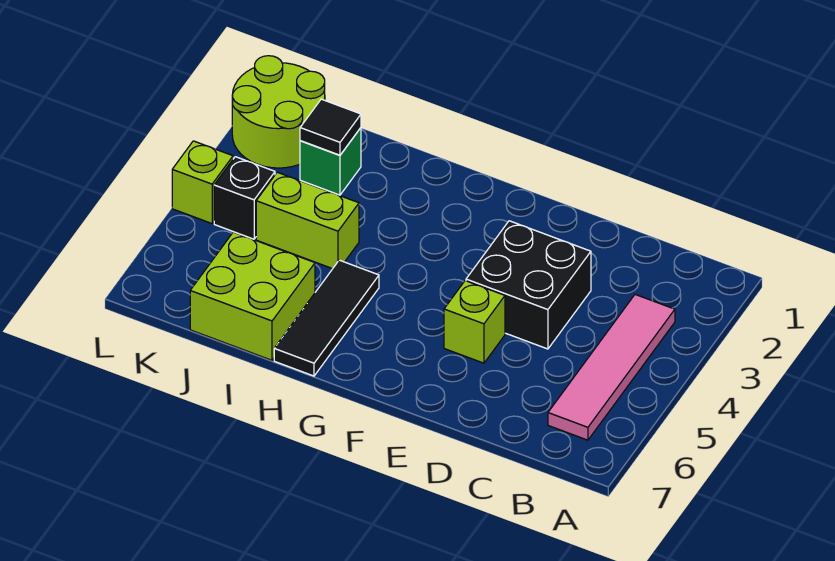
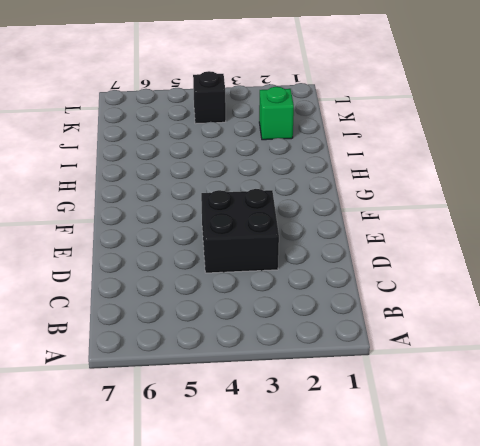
none -> pink tile B3:B6 level 1
none -> lime brick E5 level 1

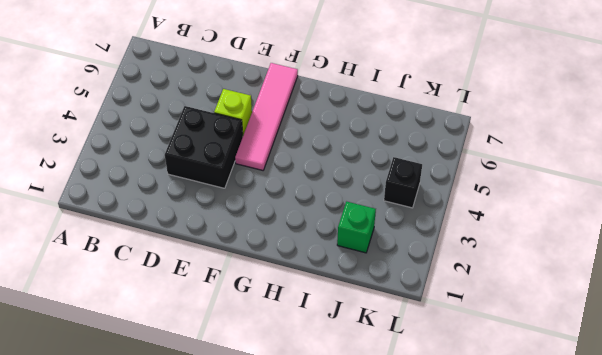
pink tile F4:F7 level 1 -> pink tile B3:B6 level 1
none -> black tile H5:H7 level 1
none -> lime brick I4:J4 level 1

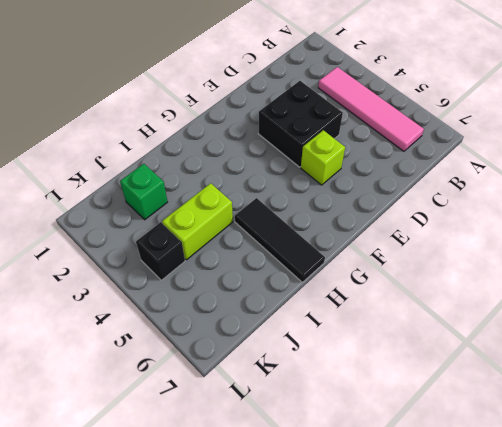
none -> lime brick I6:J7 level 1
none -> lime round brick K1:L2 level 1

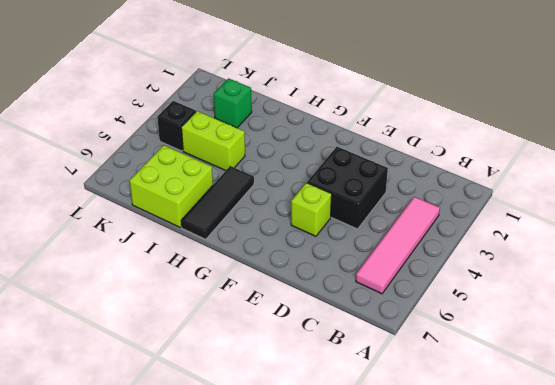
none -> lime round brick K1:L2 level 1
none -> lime brick L4 level 1

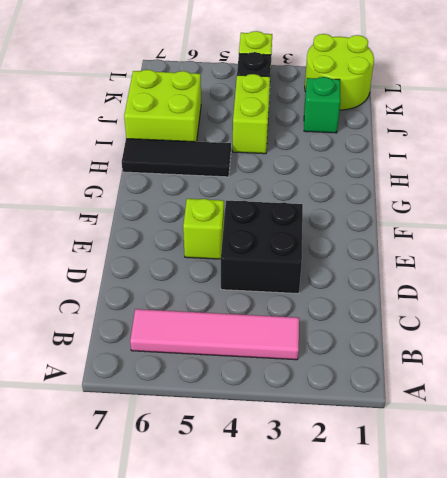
none -> black tile J2 level 2

